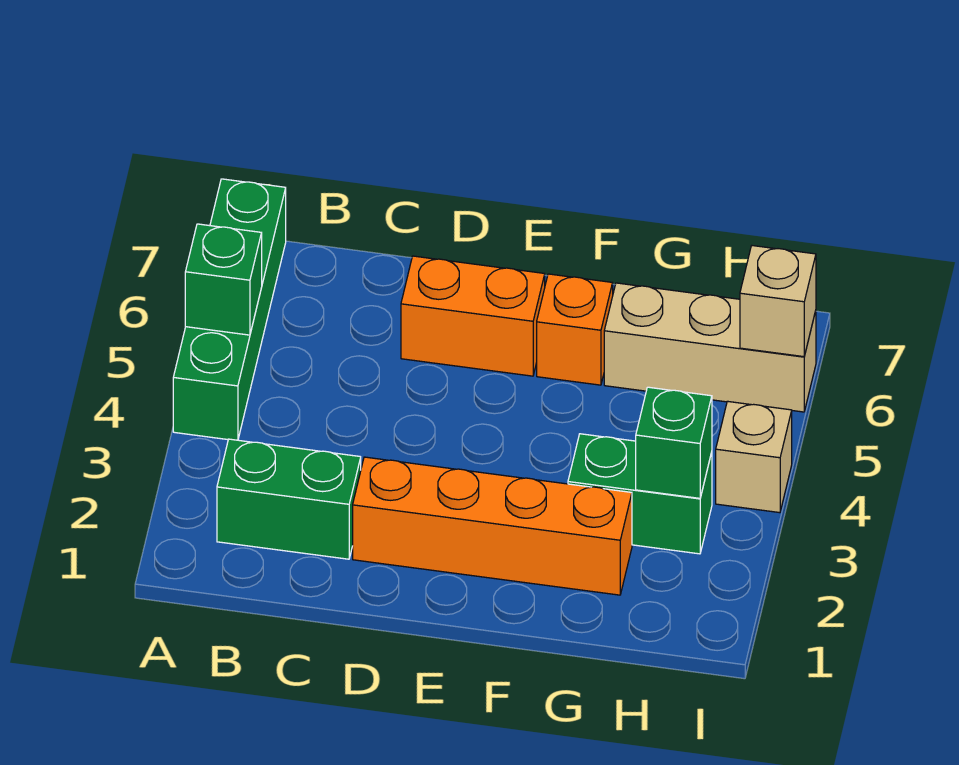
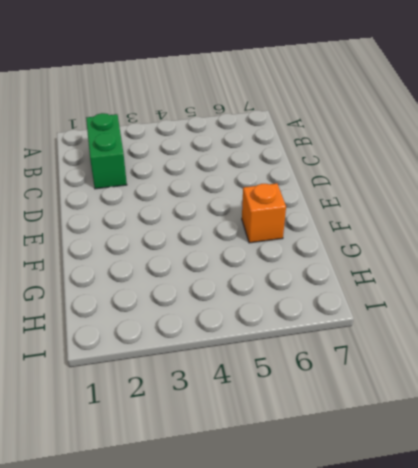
none -> green brick A4:A7 level 1
none -> orange brick D2:G2 level 1

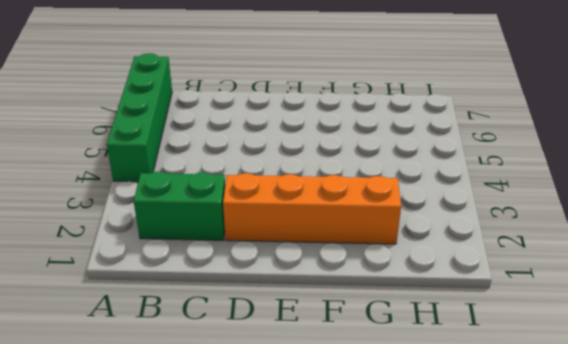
none -> orange brick D6:E6 level 1
none -> orange brick F6 level 1

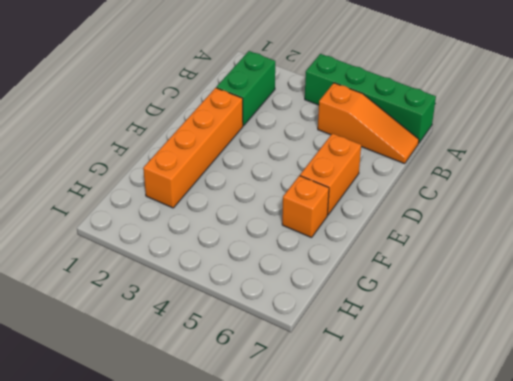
orange slope B5:B7 level 1 top 5 -> none
none -> green brick G3:H3 level 1
none -> tan brick G6:I6 level 1

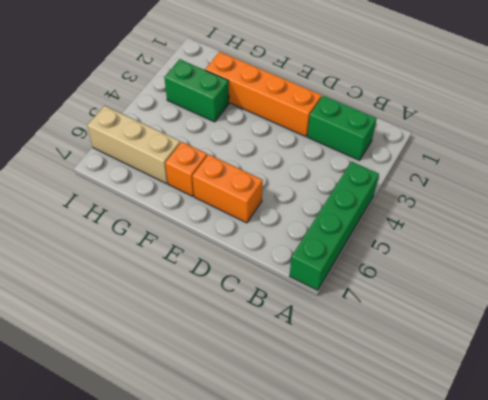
none -> tan brick I4 level 1
none -> green brick A5 level 2

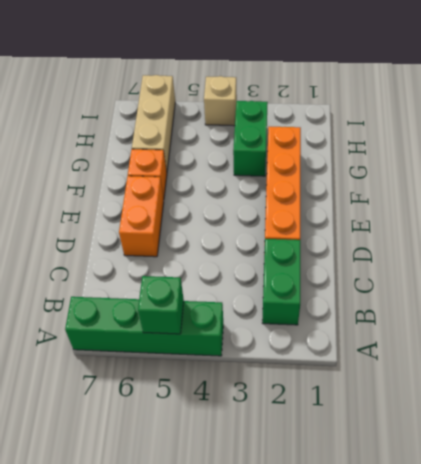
none -> green brick H3 level 2
none -> tan brick I6 level 2

